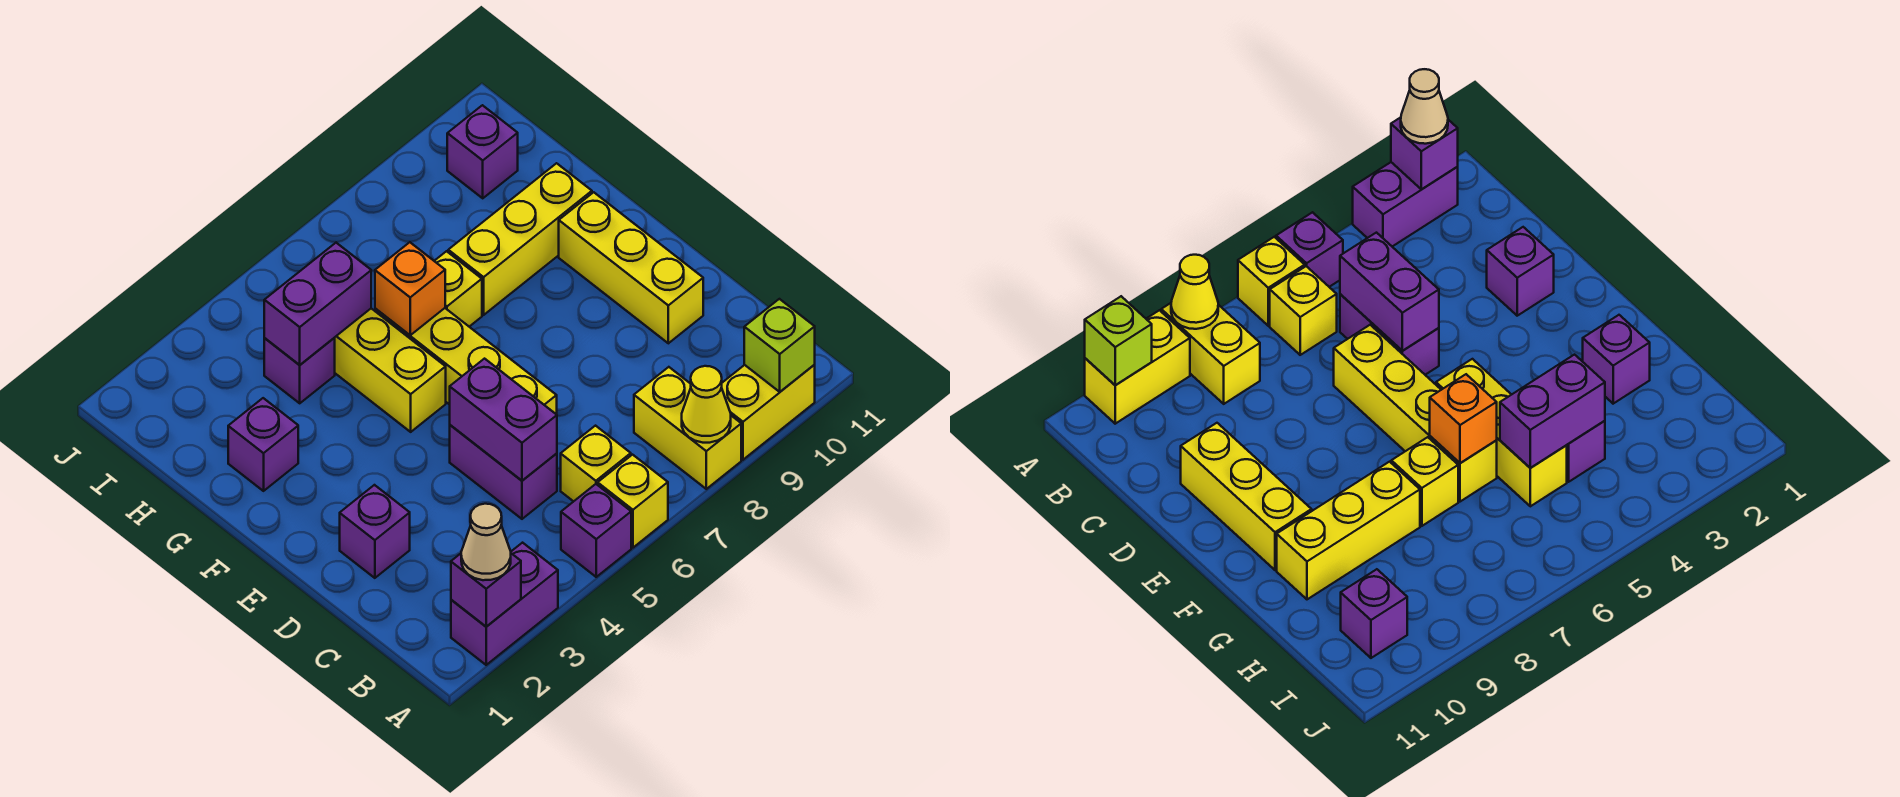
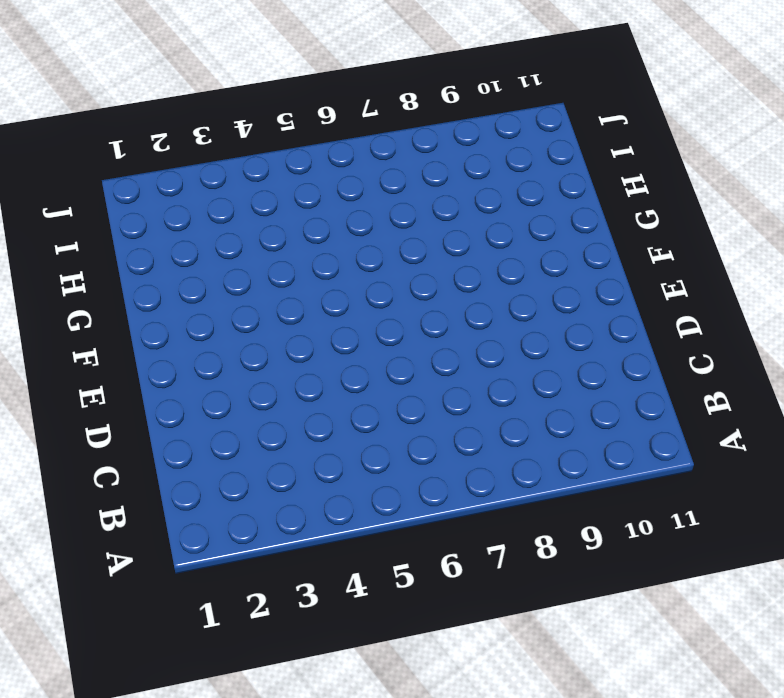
none -> purple brick A2:A3 level 1
none -> purple brick A5 level 1
none -> yellow brick A6 level 1

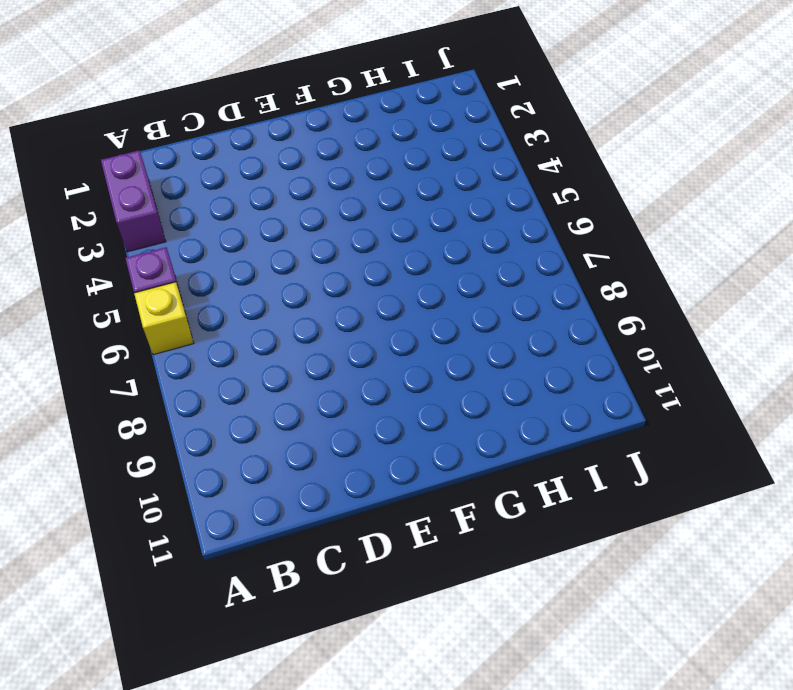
none -> yellow brick A8:B8 level 1
none -> yellow brick A9:A10 level 1
none -> yellow brick B6 level 1

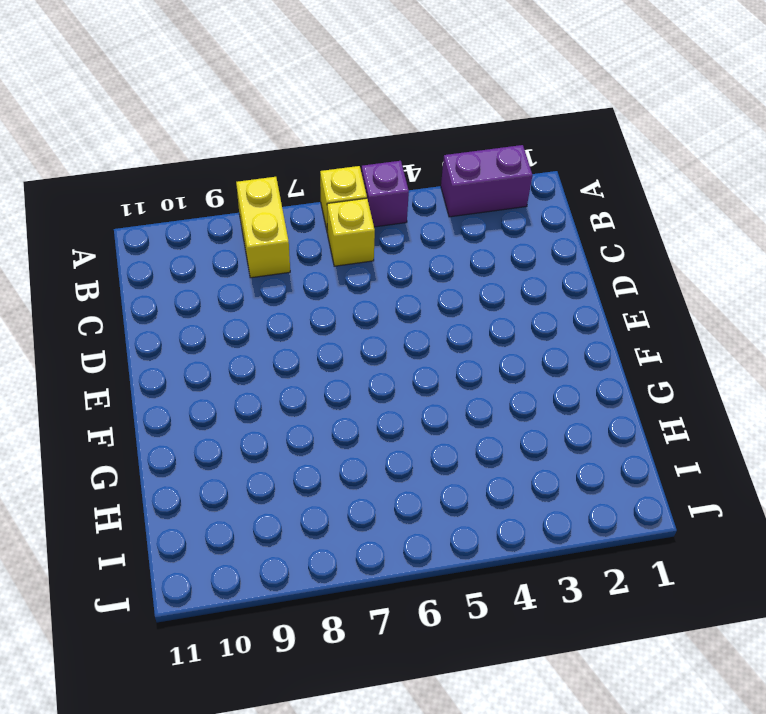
none -> yellow brick A9:A10 level 1
none -> purple brick C5:D5 level 1
none -> purple brick D2 level 1

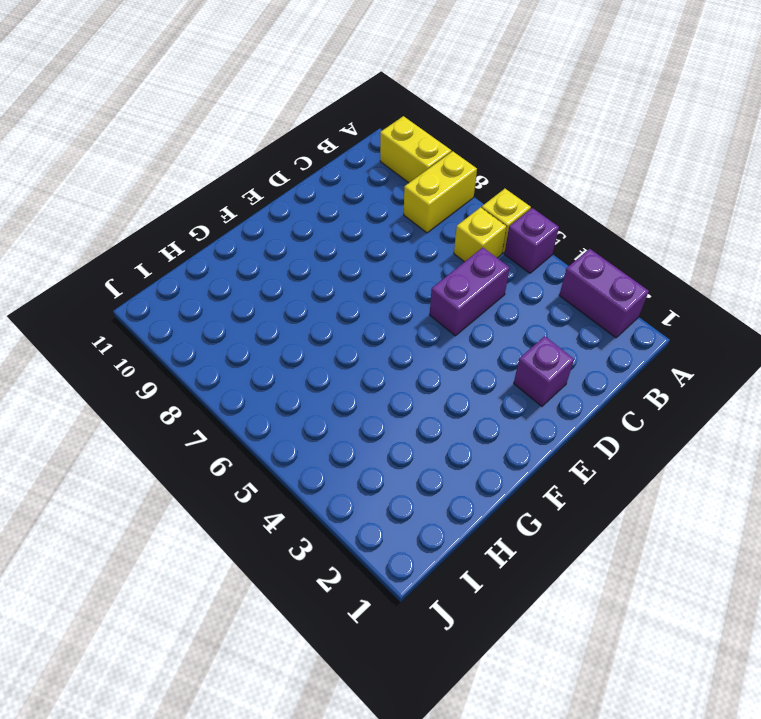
none -> yellow brick D6:G6 level 1
none -> yellow brick D10:F10 level 1
none -> yellow brick F5:H5 level 1

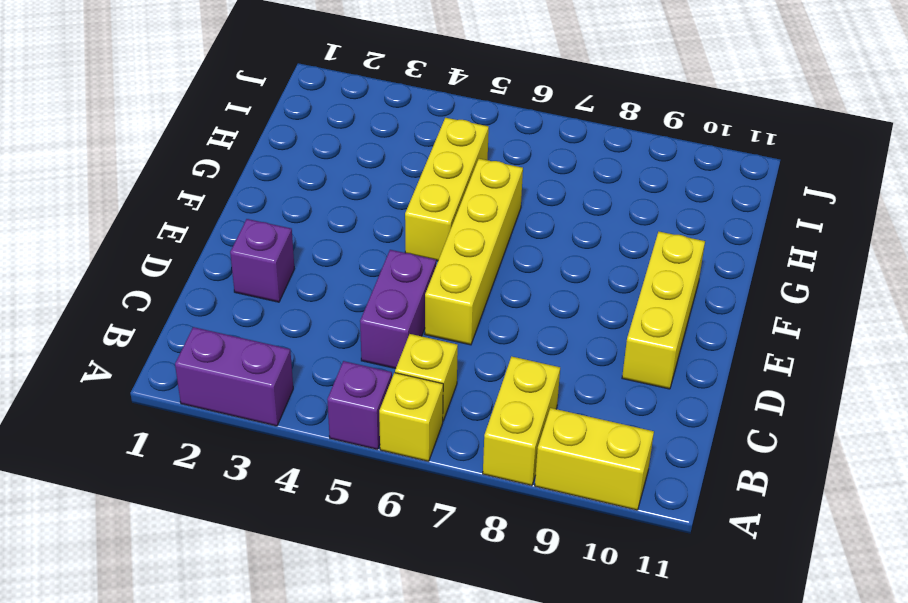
none -> purple brick G2 level 1
none -> yellow brick G7 level 1
none -> yellow brick G8:G10 level 1

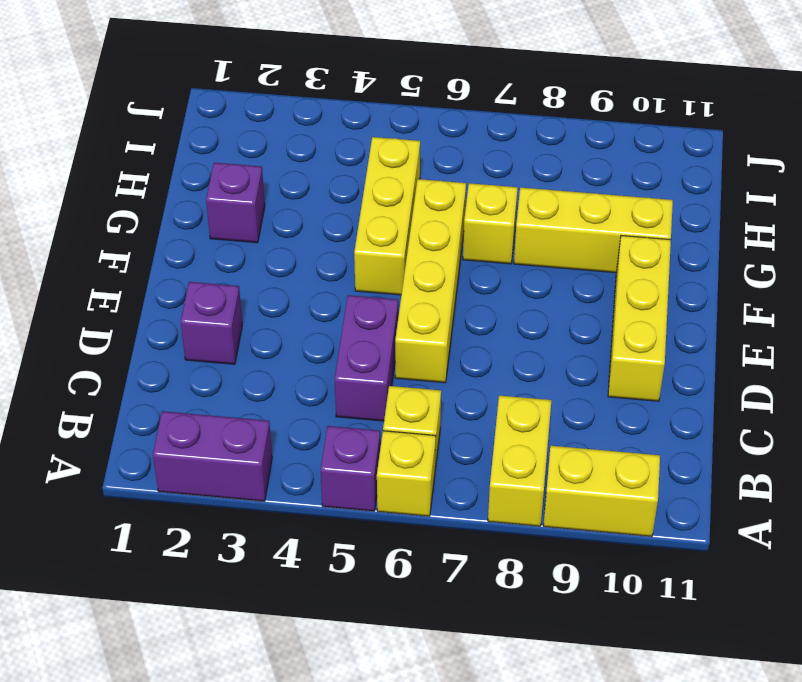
none -> purple brick H4 level 1
none -> purple brick I10 level 1
none -> purple brick A2 level 2

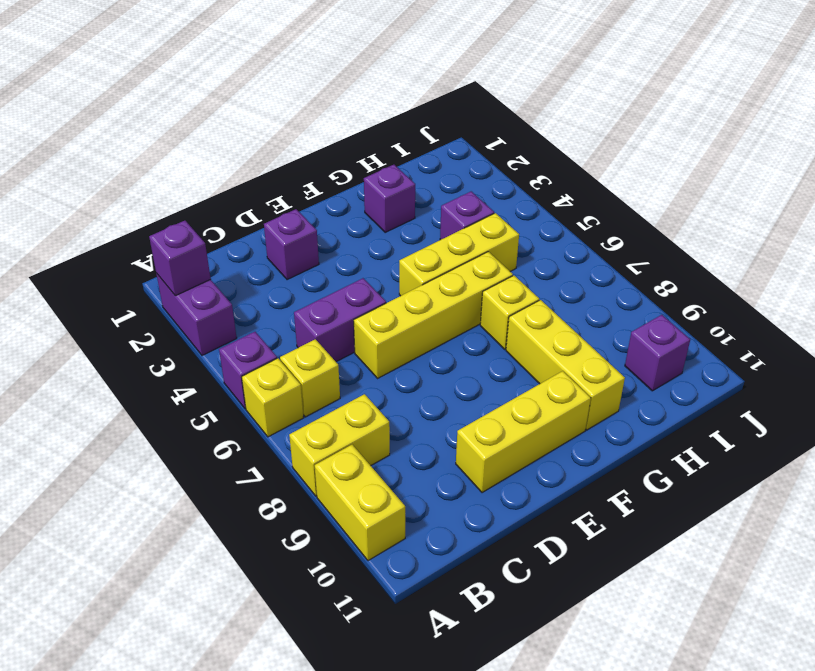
none -> yellow cone A8 level 2
none -> lime brick A10 level 2
none -> purple brick C5:D5 level 2

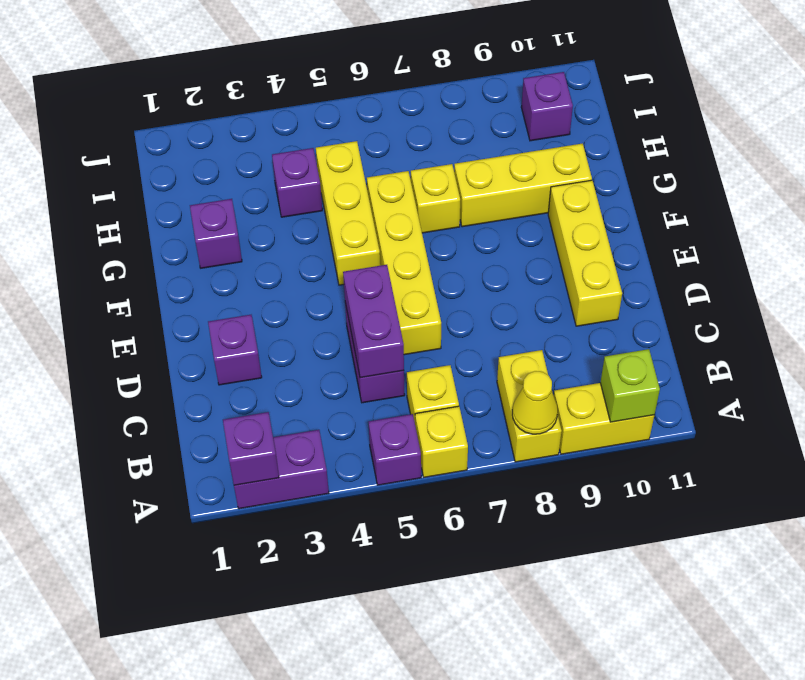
none -> orange brick G6 level 2
none -> purple brick H4:H5 level 2
none -> tan cone A2 level 3

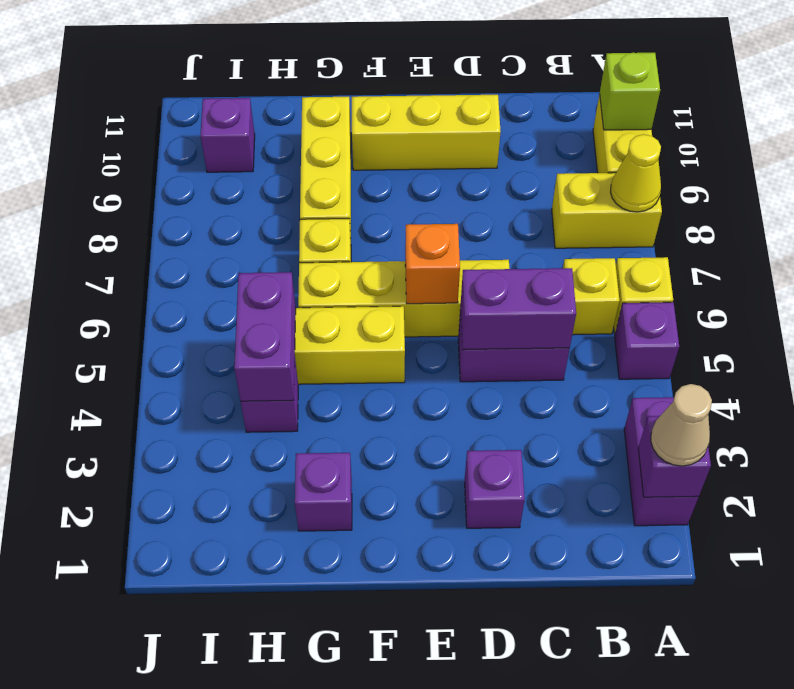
orange brick E6 level 2 -> orange brick G6 level 2

